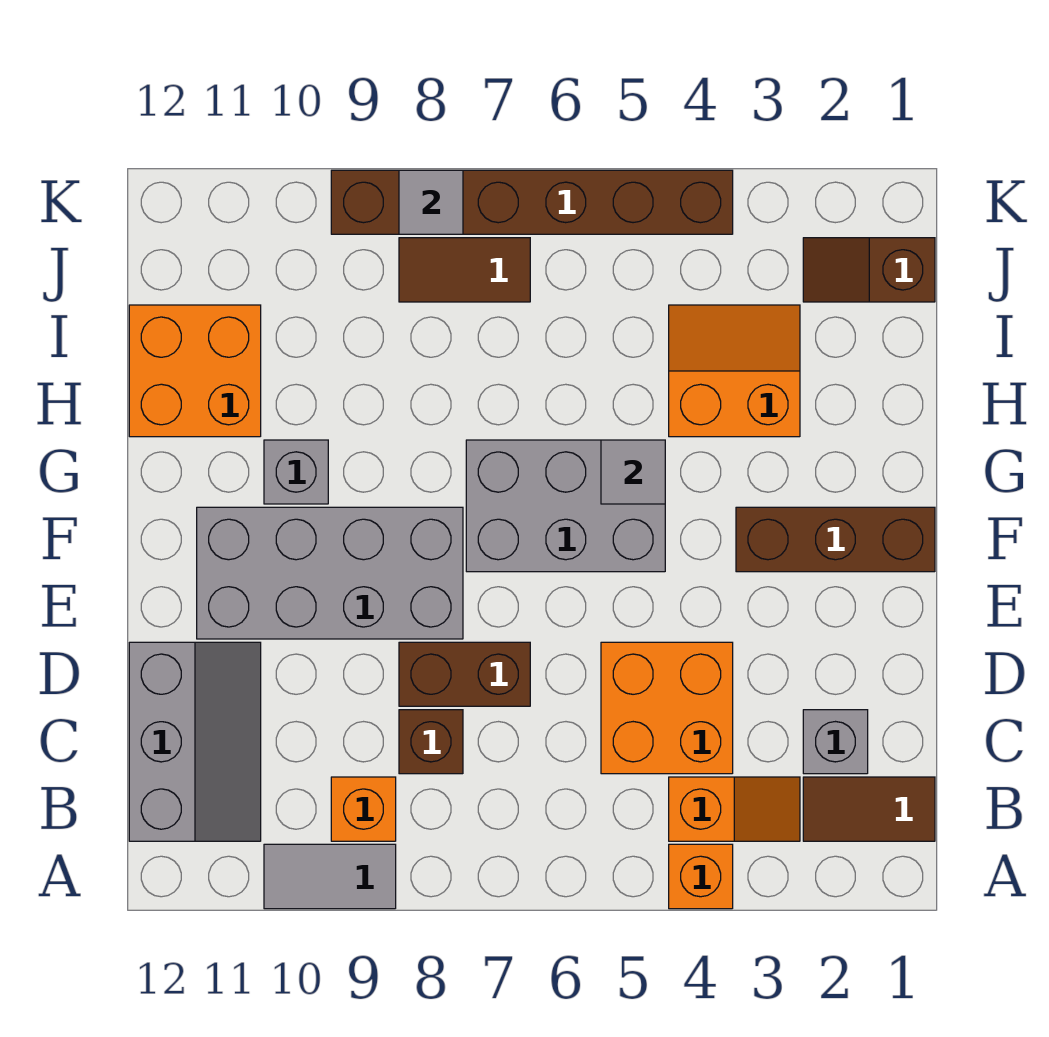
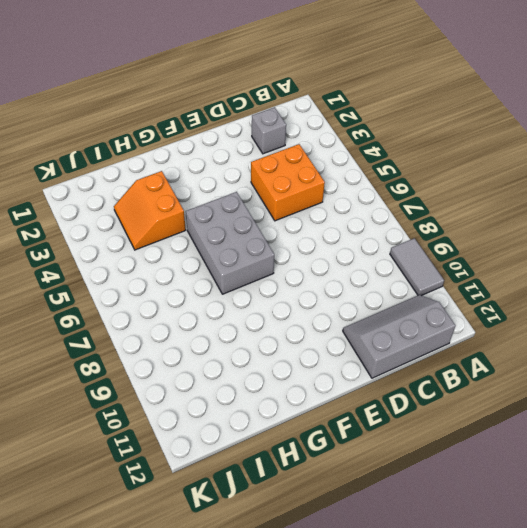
none -> orange brick A4 level 1
none -> brown tile B1:B2 level 1
none -> orange slope B3:B4 level 1 top 4

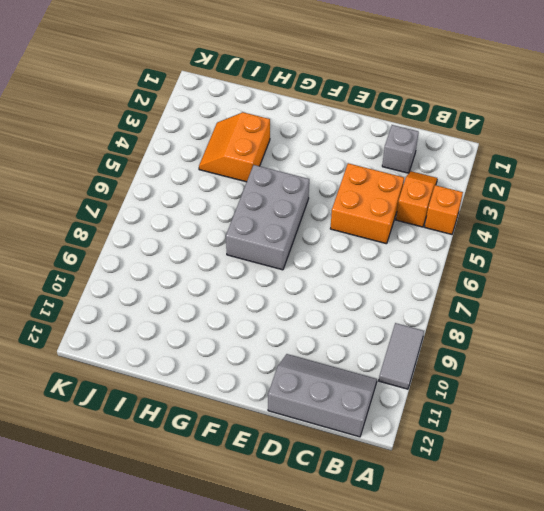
none -> brown tile B1:B2 level 1
none -> orange brick B9 level 1
none -> brown brick C8 level 1

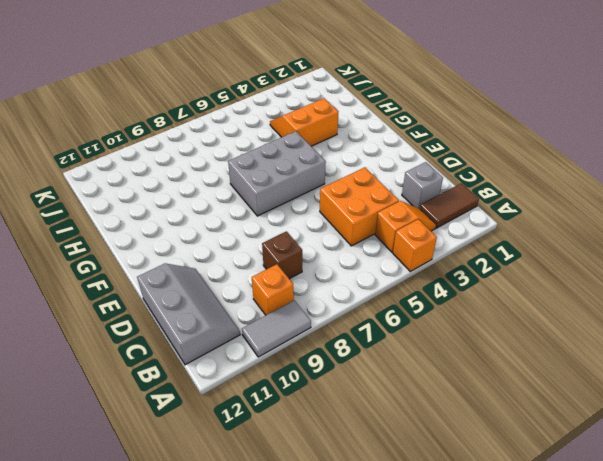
none -> brown brick D7:D8 level 1
none -> grey brick E8:F11 level 1
none -> brown brick F1:F3 level 1

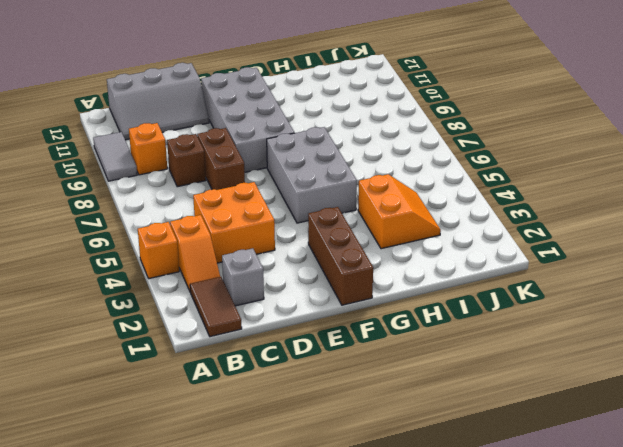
none -> grey brick G10 level 1
none -> orange brick H11:I12 level 1
none -> brown slope J1:J2 level 1 top 1

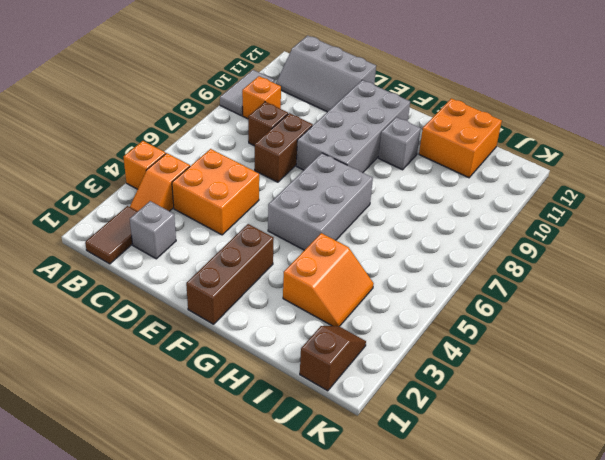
none -> brown tile J7:J8 level 1
none -> brown brick K4:K9 level 1
none -> grey tile G5 level 2

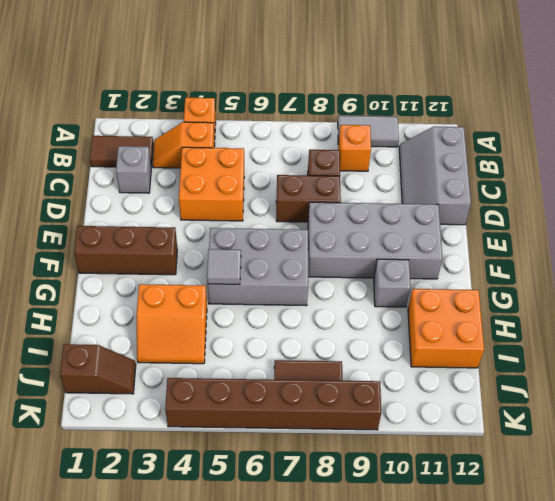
none -> grey tile K8 level 2

